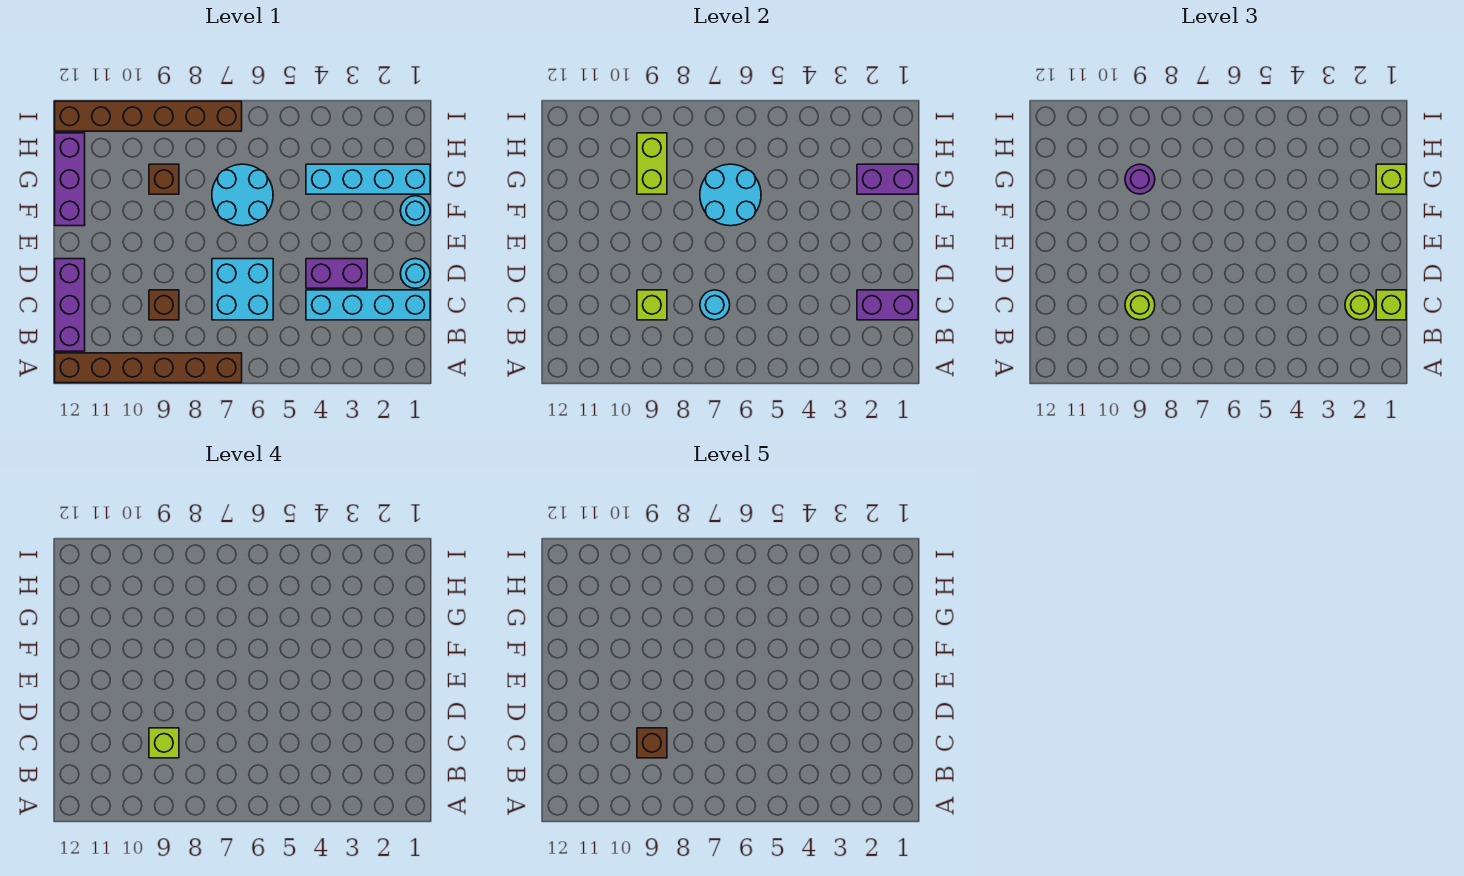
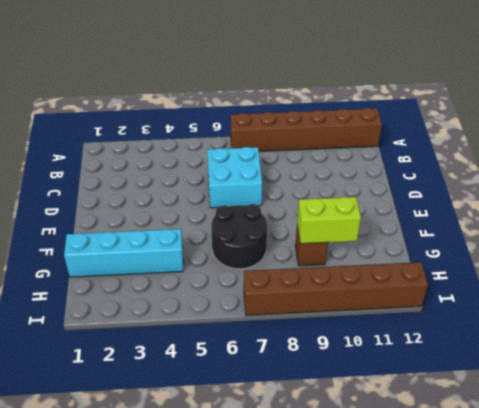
black round brick F6:G7 level 1 -> cyan round brick F6:G7 level 1
lime brick G9:G10 level 2 -> lime brick G9:H9 level 2
none -> purple brick B12:D12 level 1
none -> cyan brick C1:C4 level 1
none -> brown brick C9 level 1

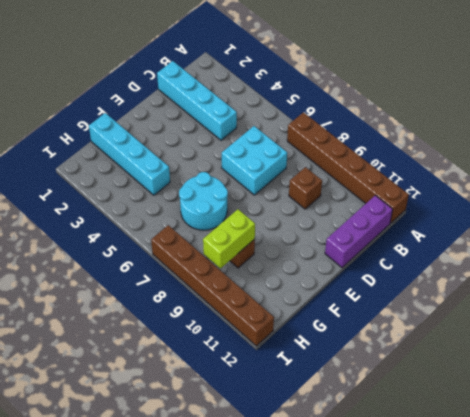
none -> cyan round brick D1 level 1
none -> purple brick D3:D4 level 1
none -> cyan round brick F1 level 1

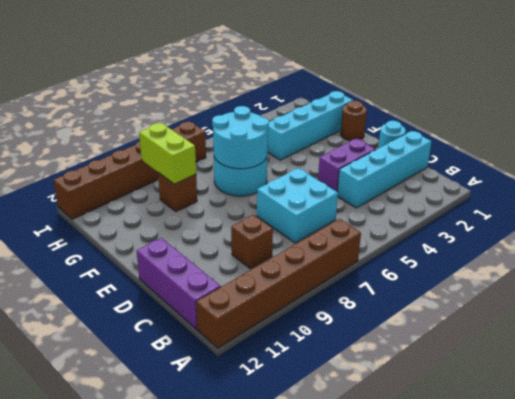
brown round brick F1 level 1 -> cyan round brick F1 level 1
none -> purple brick F12:H12 level 1
none -> purple brick C1:C2 level 2
none -> cyan round brick C7 level 2

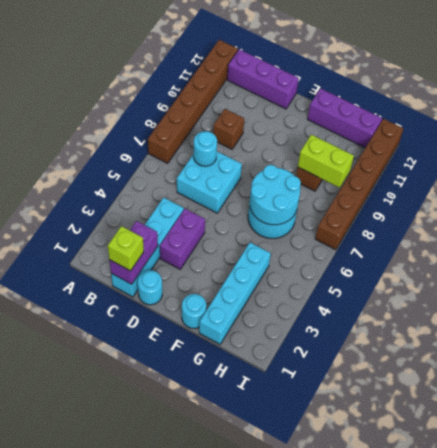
none -> lime brick C9 level 2
none -> purple brick G1:G2 level 2
none -> lime round brick C2 level 3

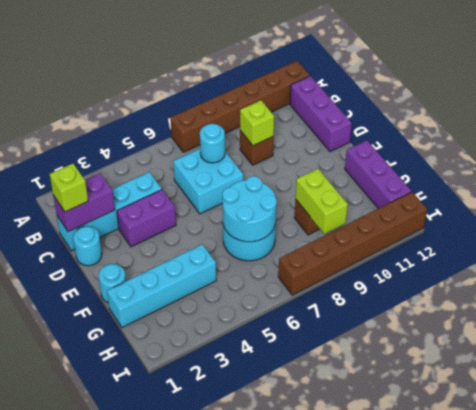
none -> purple brick G1:G2 level 2
none -> lime round brick C2 level 3
none -> lime round brick C9 level 3

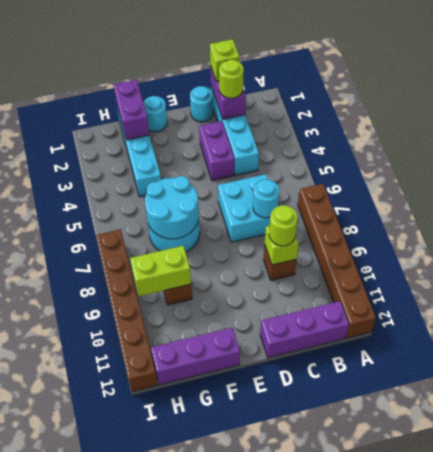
none -> lime brick G1 level 3
none -> purple round brick G9 level 3
none -> lime brick C9 level 4

